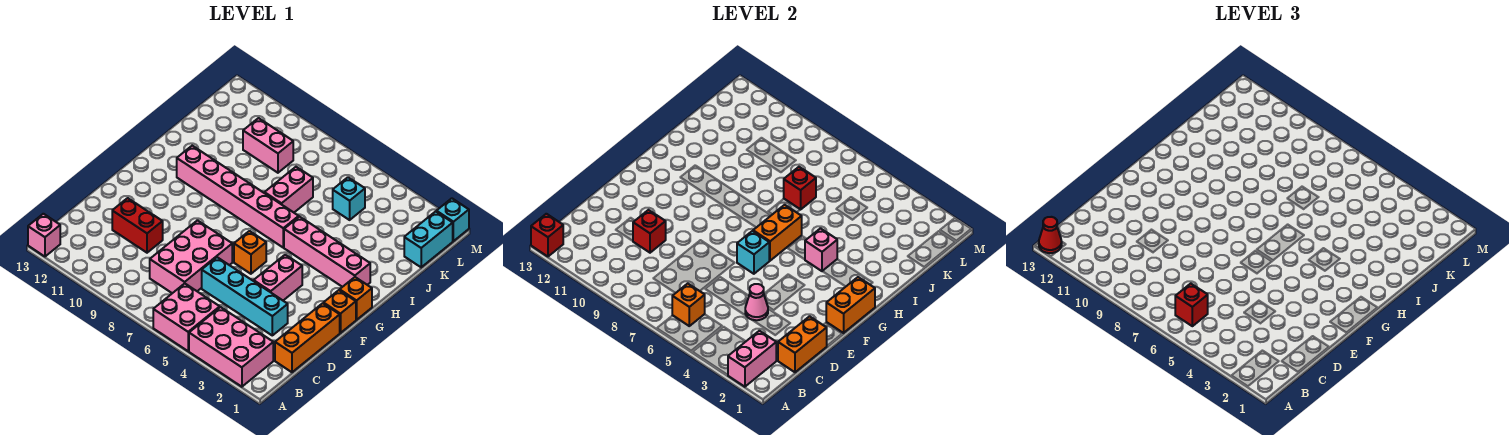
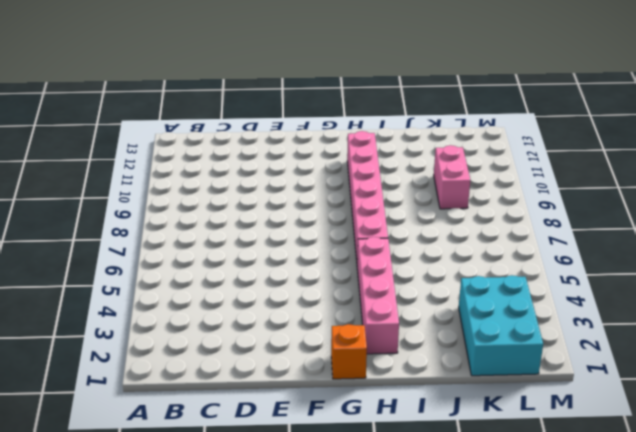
cyan brick K1:L3 level 1 -> cyan brick K1:L1 level 1
none -> pink brick A2:B4 level 1
none -> pink brick A5:B6 level 1
none -> pink brick A13 level 1
none -> orange brick C1:E1 level 1

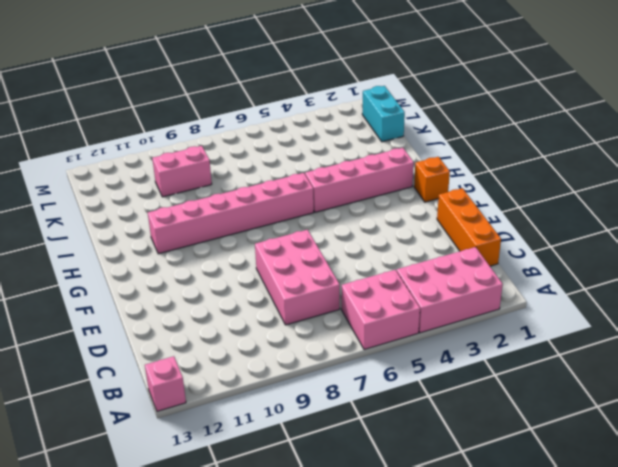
none -> cyan brick D3:D6 level 1
none -> red brick D10:D11 level 1
none -> pink brick E4:F4 level 1
none -> orange brick F1 level 1

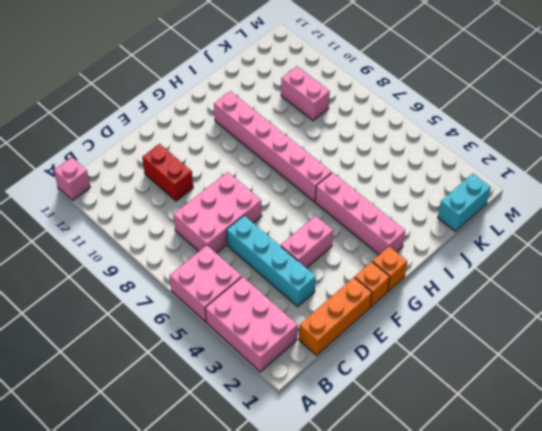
none -> orange brick F6 level 1
none -> pink brick I7:J7 level 1
none -> cyan brick K5 level 1
none -> cyan brick M1 level 1

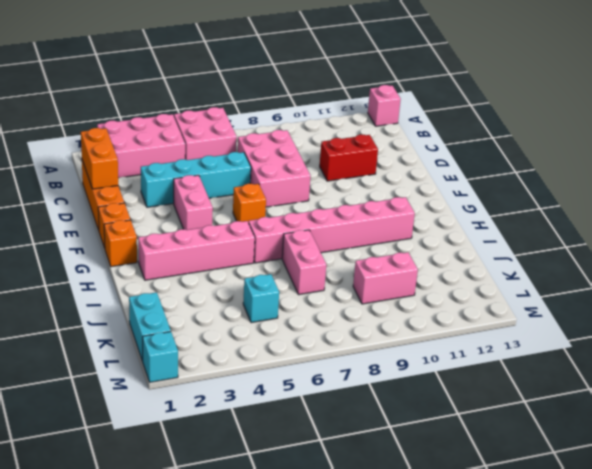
none -> pink brick A2:B2 level 2
none -> red brick A13 level 2
none -> orange brick B6 level 2
none -> pink cone D4 level 2

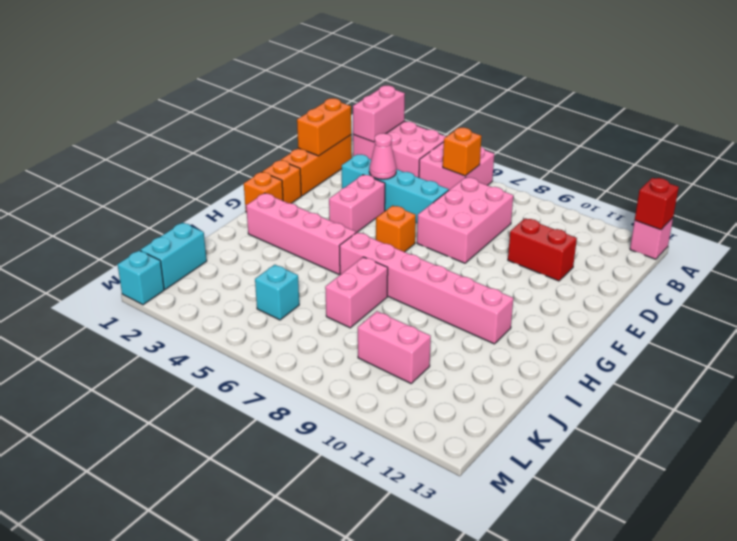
none -> red brick D10 level 2
none -> orange brick F1:G1 level 2
none -> cyan brick F6 level 2
none -> orange brick G6:H6 level 2

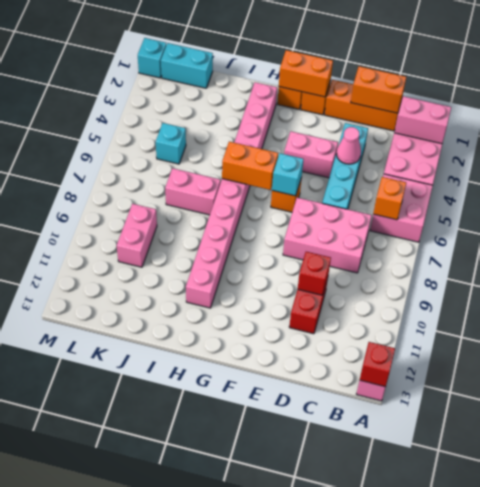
none -> pink brick H4 level 2
none -> red brick J7 level 2
none -> red cone A13 level 3
none -> red brick B6 level 3

